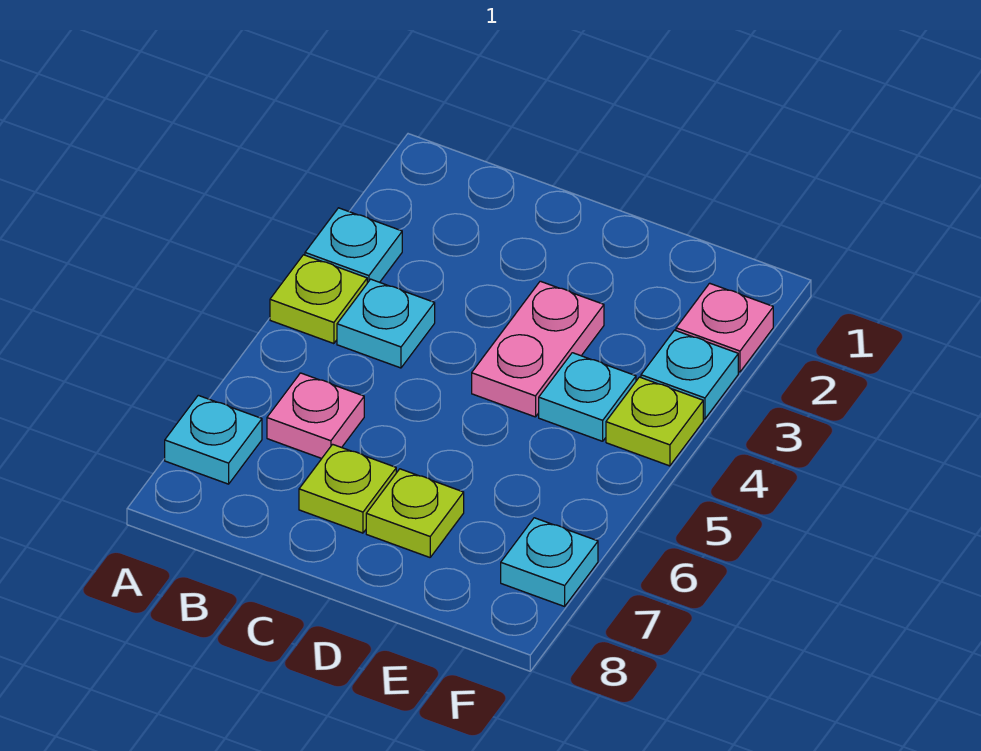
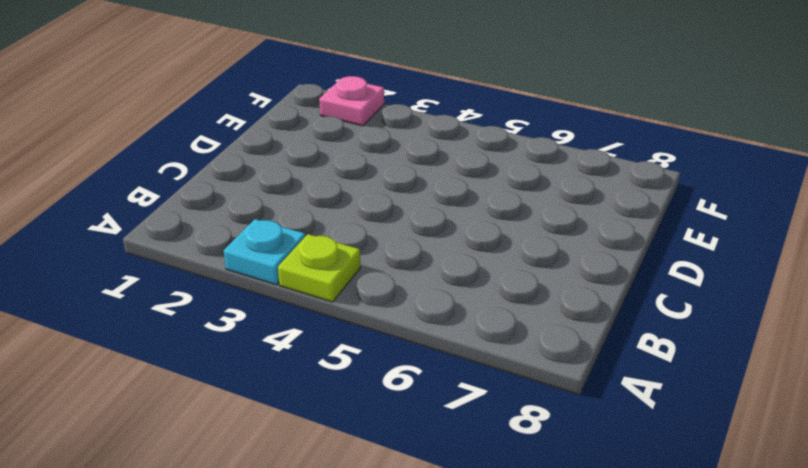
none -> cyan plate A7 level 1
none -> cyan plate B4 level 1
none -> pink plate B6 level 1

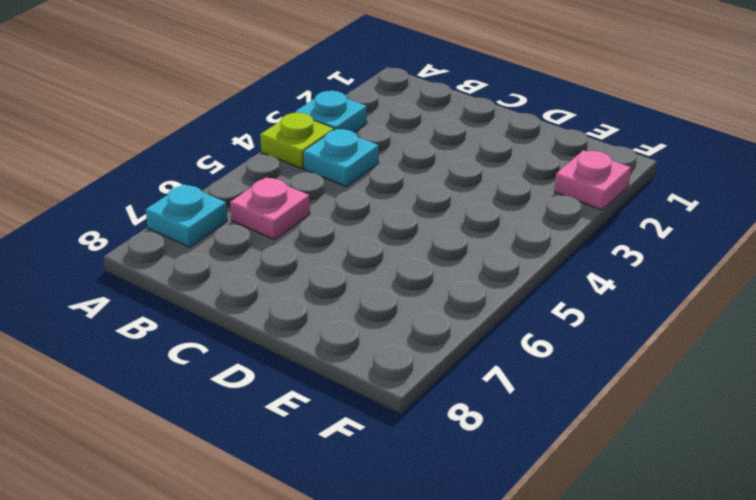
none -> lime plate C7 level 1
none -> pink plate D3:D4 level 1
none -> lime plate D7 level 1

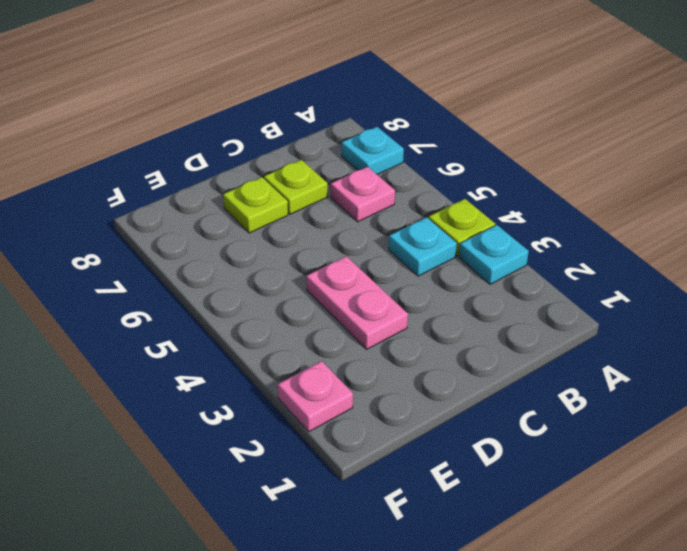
none -> cyan plate E4 level 1
none -> cyan plate F3 level 1
none -> lime plate F4 level 1

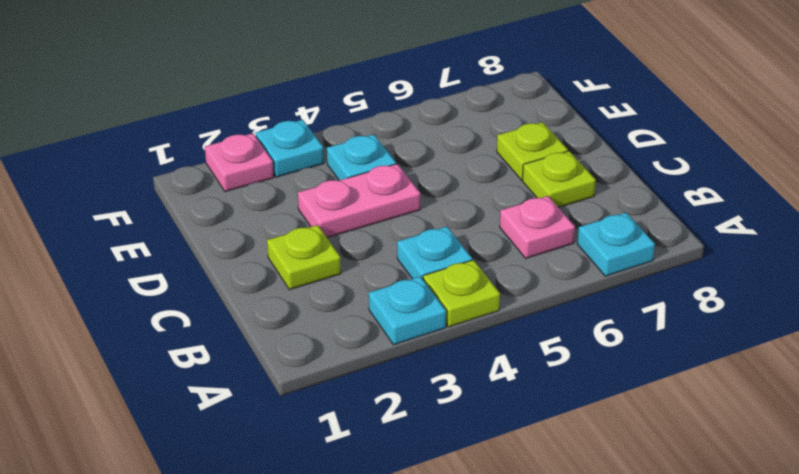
lime plate C2 level 1 -> lime plate F4 level 1
none -> cyan plate F7 level 1

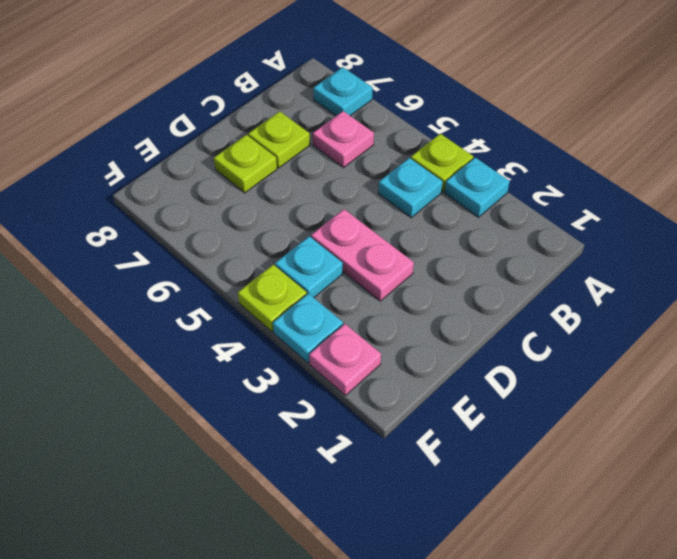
none -> cyan plate F7 level 1

